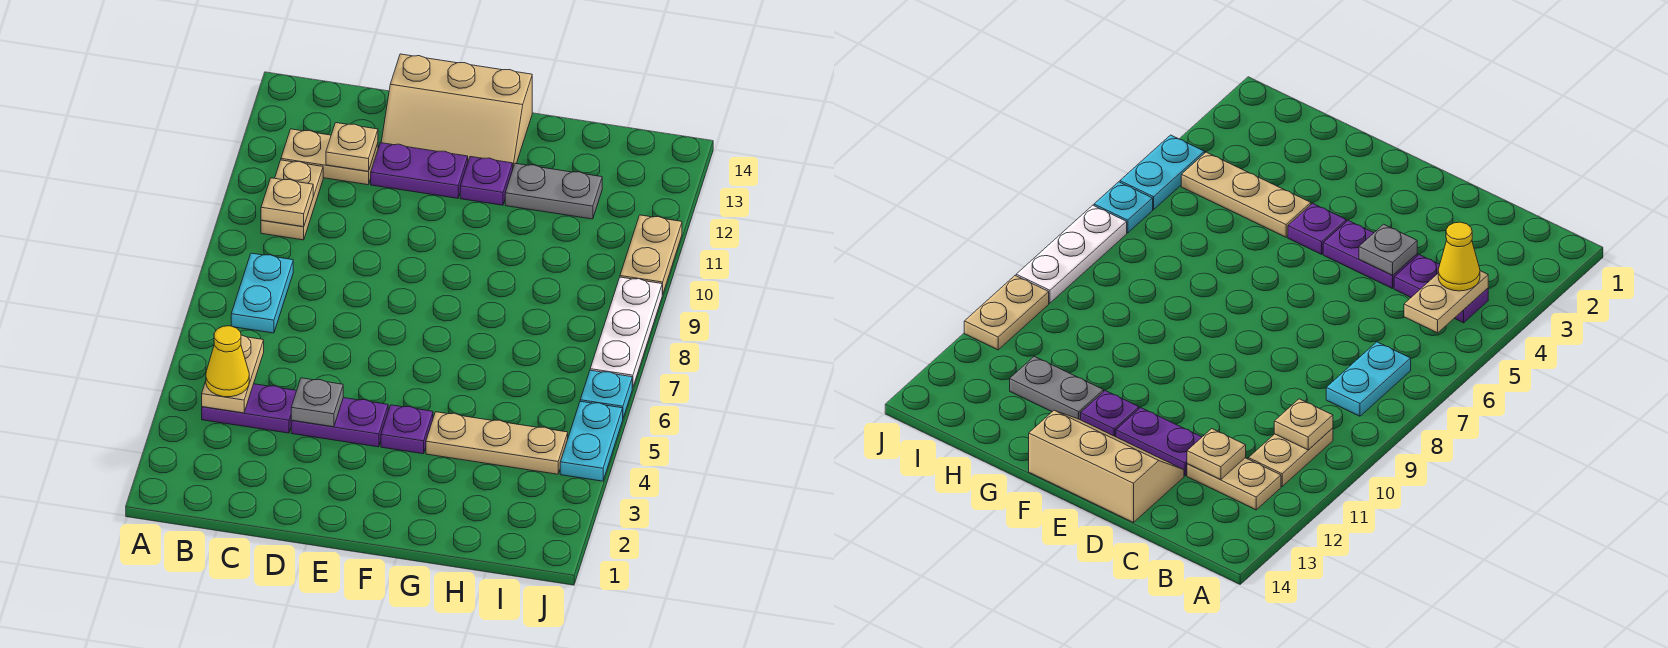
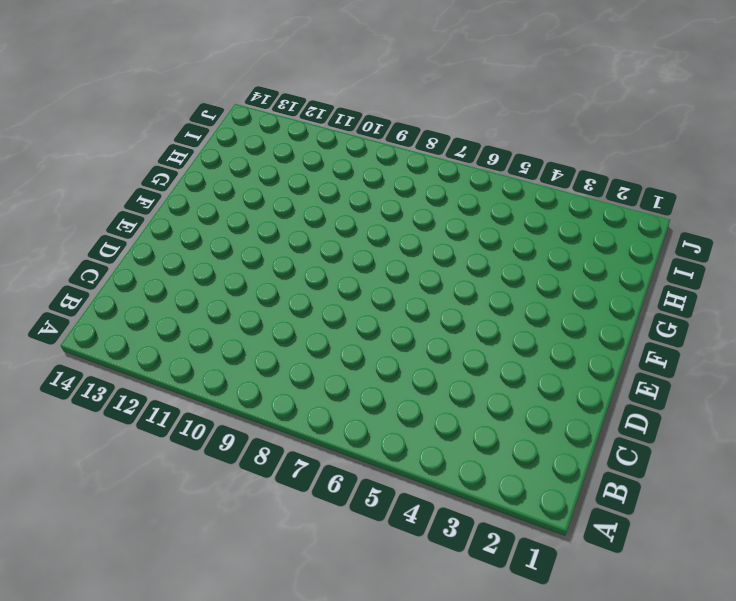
none -> purple plate B4:C4 level 1
none -> cyan plate B7:B8 level 1
none -> tan plate B10:B11 level 1

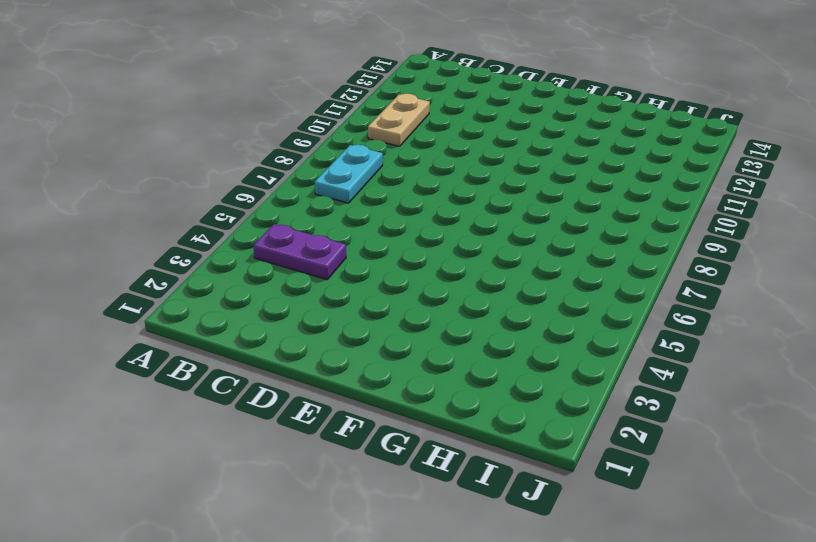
none -> tan plate B12:C12 level 1
none -> purple plate D4:E4 level 1
none -> purple plate D12:E12 level 1

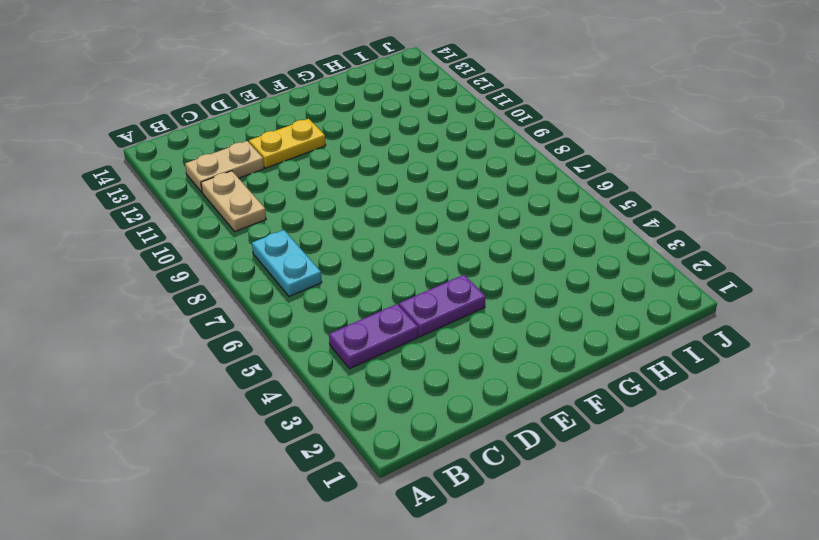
yellow plate D12:E12 level 1 -> purple plate D12:E12 level 1
none -> tan slope D13:F14 level 1 top 14
none -> purple plate F4 level 1
none -> purple plate F12 level 1

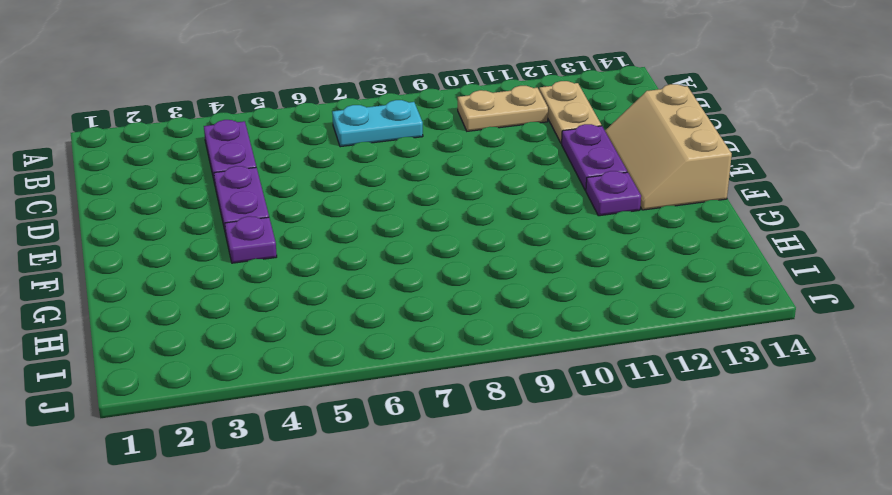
none -> tan plate G4:I4 level 1
none -> grey plate G12:H12 level 1
none -> cyan plate J4:J5 level 1

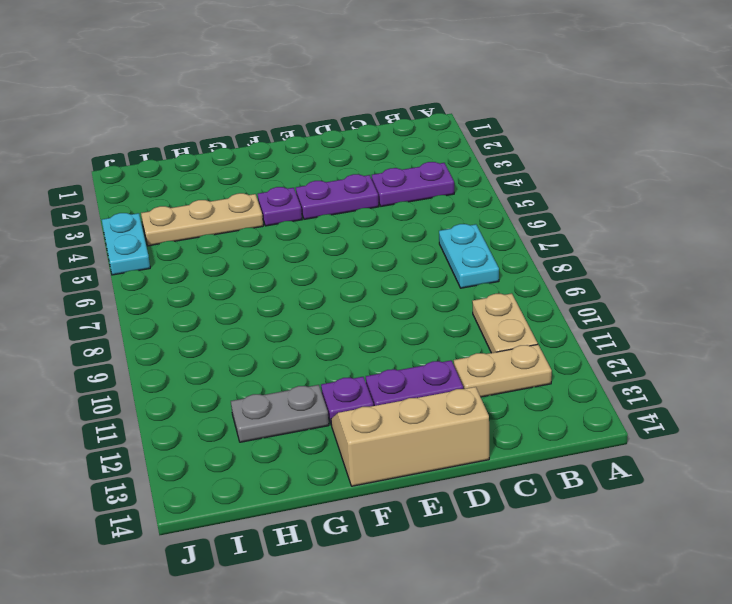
none -> cyan plate J6 level 1
none -> white plate J7:J9 level 1
none -> tan plate J10:J11 level 1

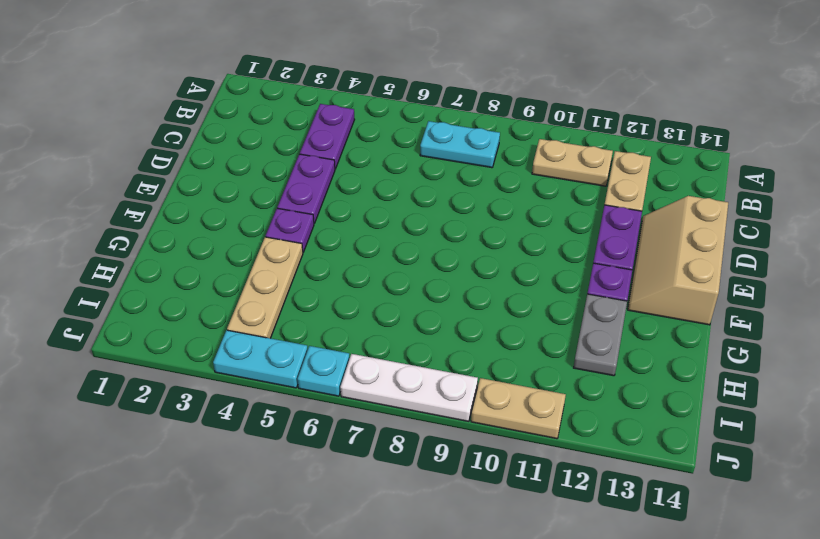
none -> tan plate B4:B5 level 2
none -> tan plate B10 level 2
none -> tan plate C12 level 2

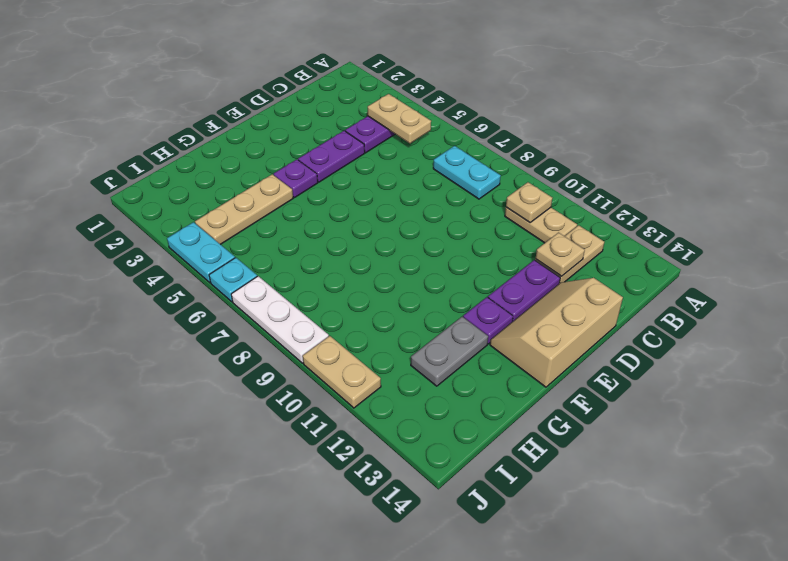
none -> grey plate D4 level 2
none -> yellow cone B4 level 3

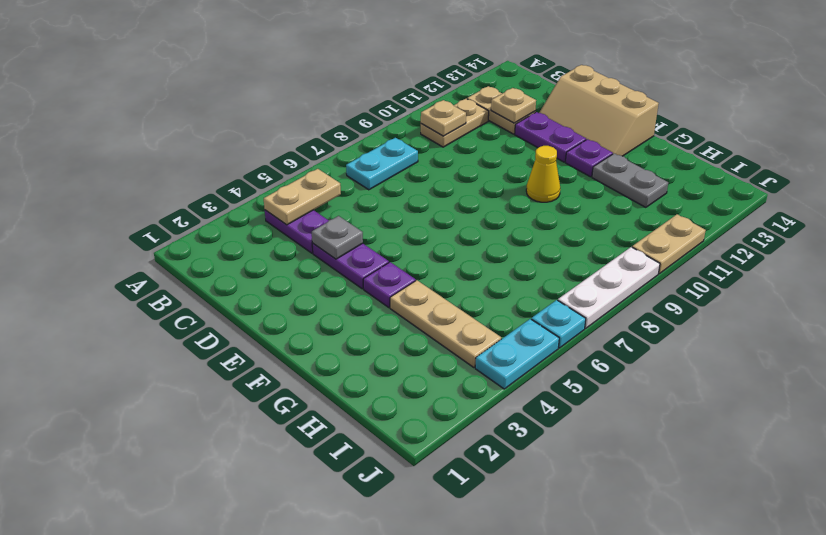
yellow cone F10 level 1 -> yellow cone B4 level 3

